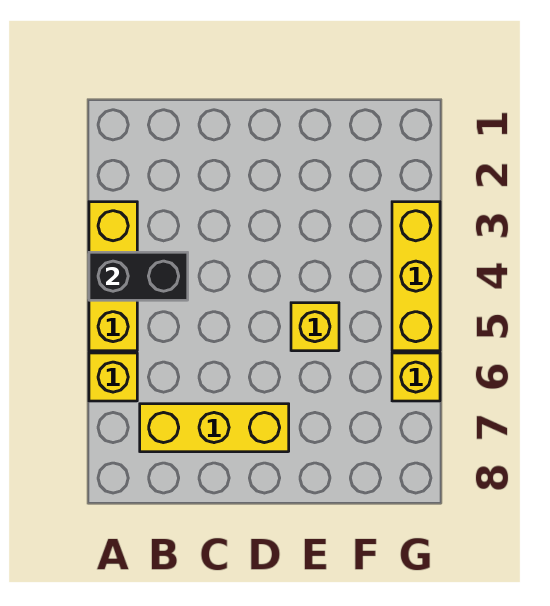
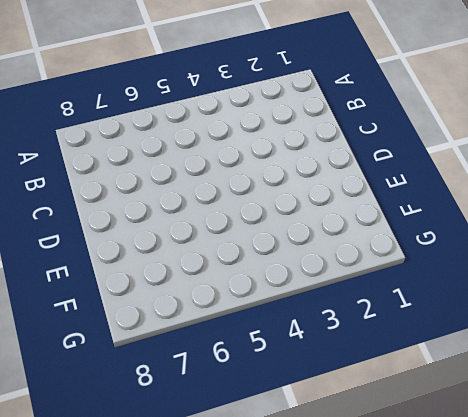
none -> yellow brick A3:A5 level 1
none -> yellow brick A6 level 1

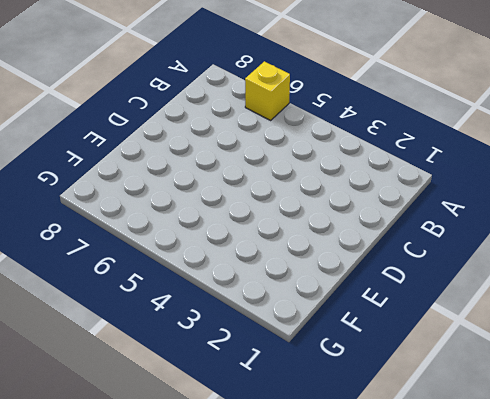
none -> yellow brick A3:A5 level 1
none -> yellow brick B7:D7 level 1

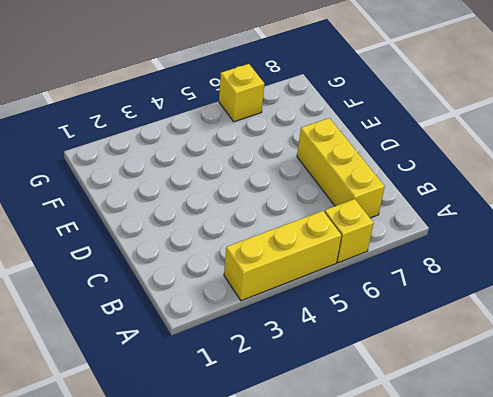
none -> yellow brick E5 level 1
none -> yellow brick G3:G5 level 1

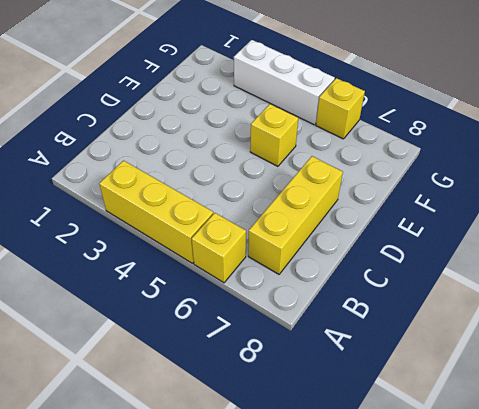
white brick G3:G5 level 1 -> yellow brick G3:G5 level 1
none -> black brick A4:B4 level 2

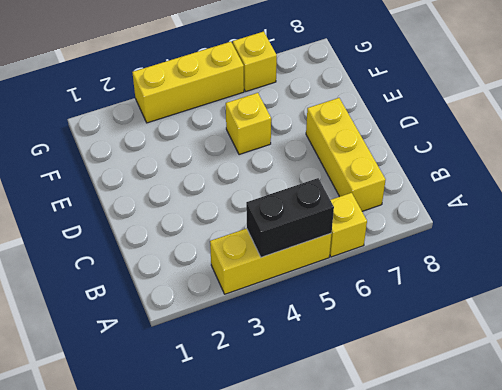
black brick A4:A5 level 2 -> black brick A4:B4 level 2

